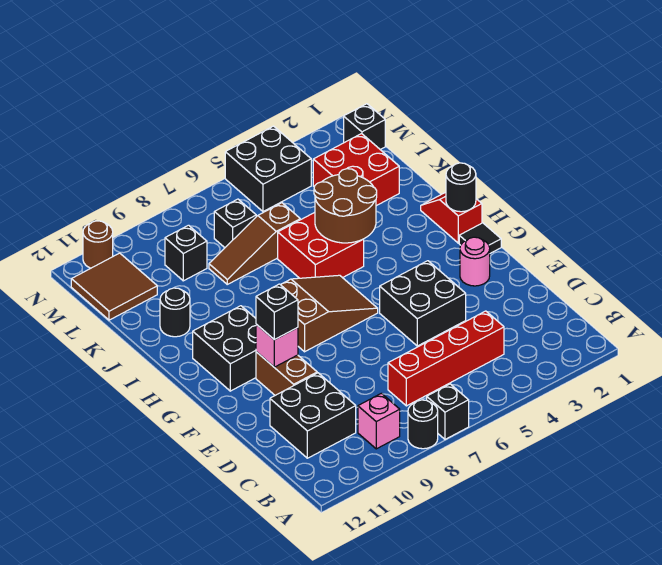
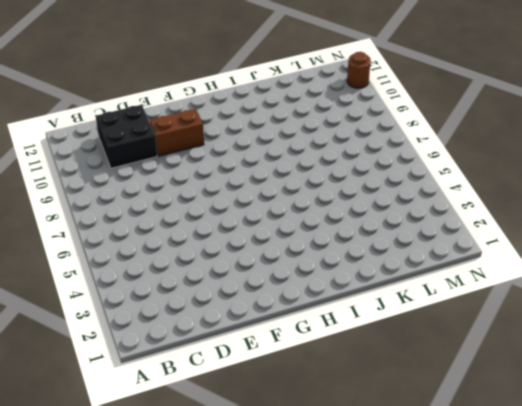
none -> black brick A7 level 1
none -> black round brick A8 level 1
none -> pink brick B9 level 1

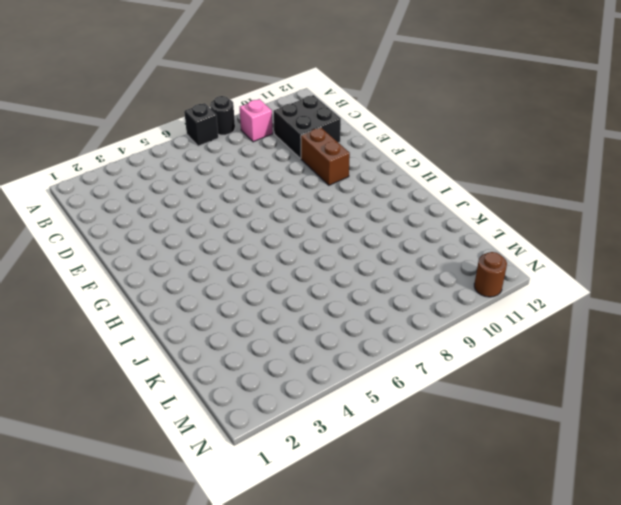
none -> red brick C4:C7 level 1
none -> black brick E4:F5 level 1
none -> pink round brick F2 level 1

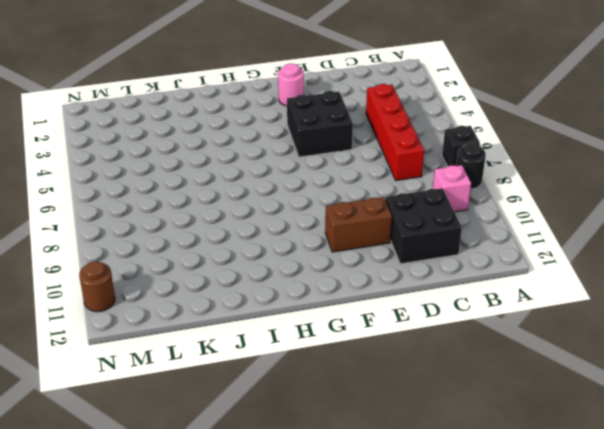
none -> black tile G1 level 1
none -> brown slope G6:H8 level 1 top 8
none -> black brick G10:H11 level 1

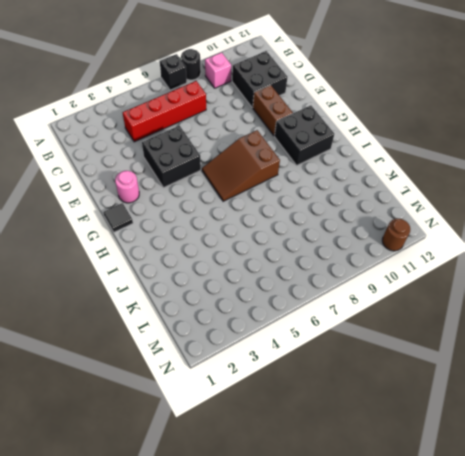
none -> red slope H1:I1 level 1 top H
none -> red brick I5:J6 level 1
none -> black round brick J11 level 1

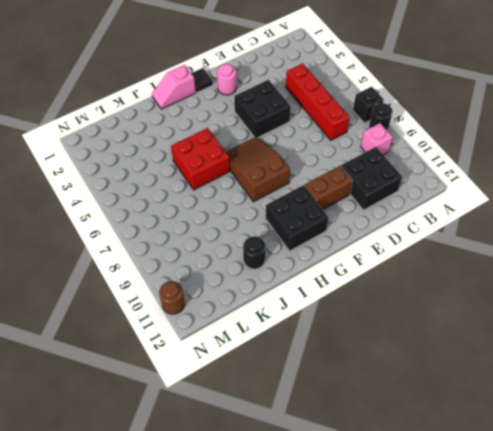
pink slope H1:I1 level 1 top H -> red slope H1:I1 level 1 top H
none -> red brick K2:L3 level 1
none -> brown slope K6:K8 level 1 top 6
none -> black brick L7 level 1

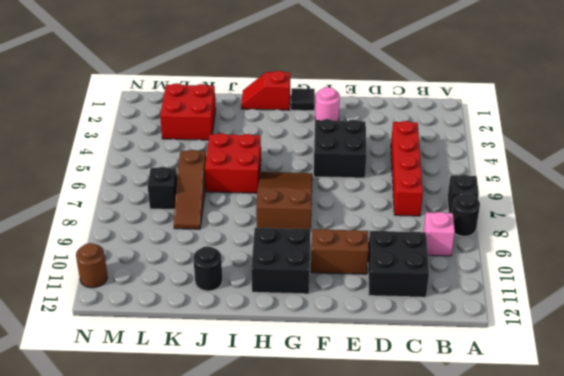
none -> black brick L9 level 1
none -> brown tile L11:M12 level 1
none -> black brick M1 level 1

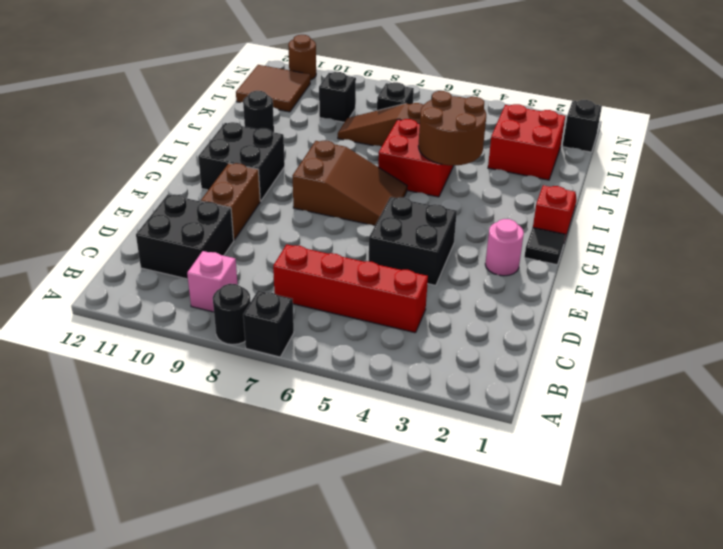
none -> black brick M4:N5 level 1
none -> pink brick F10 level 2
none -> black round brick H1 level 2

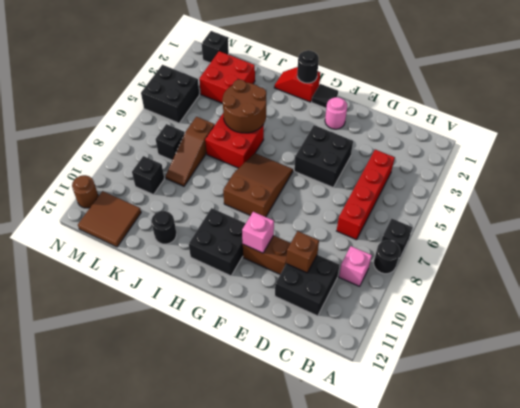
brown brick D10 level 2 -> none
none -> black brick F10 level 3

